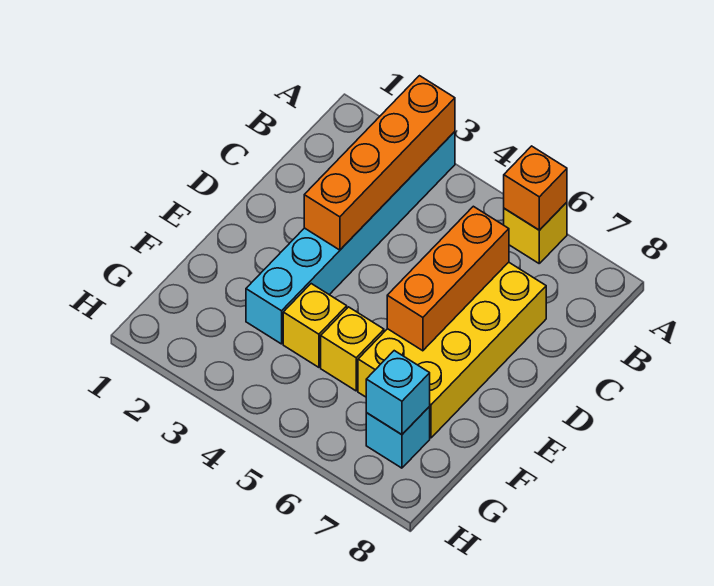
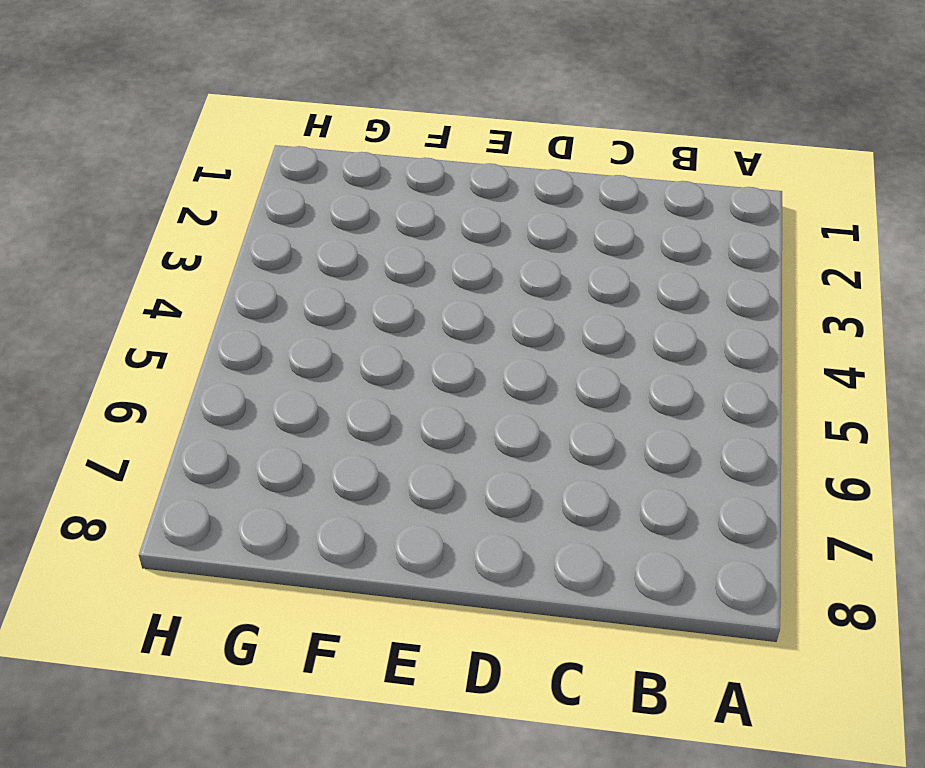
none -> cyan brick A3:F3 level 1
none -> yellow brick A6 level 1

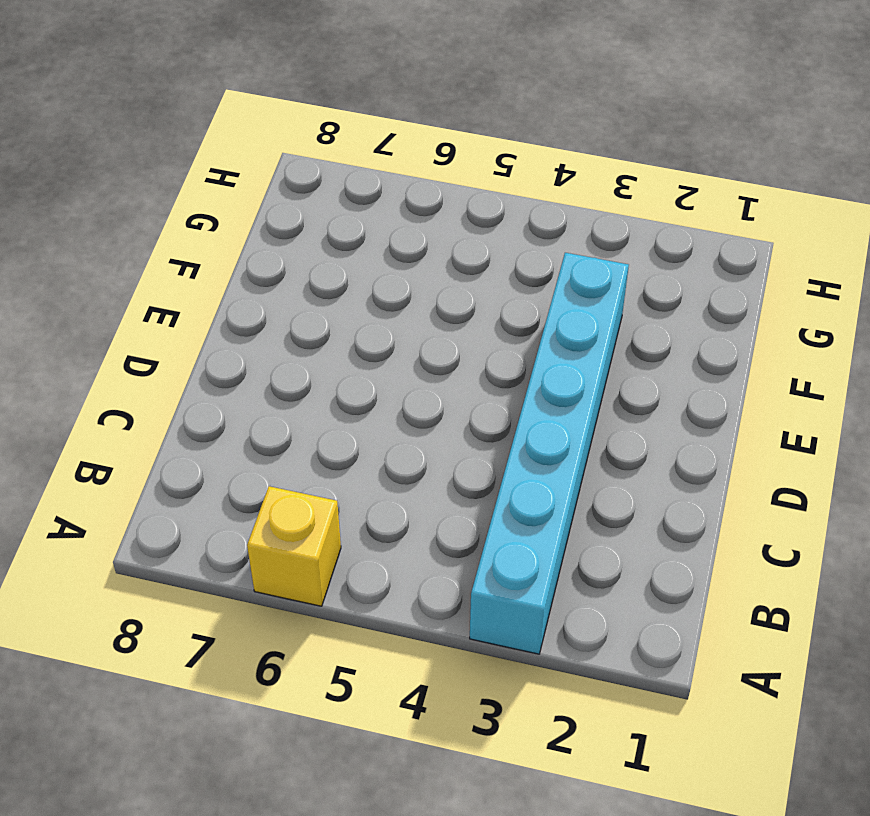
none -> yellow brick C6:F7 level 1
none -> yellow brick F4 level 1

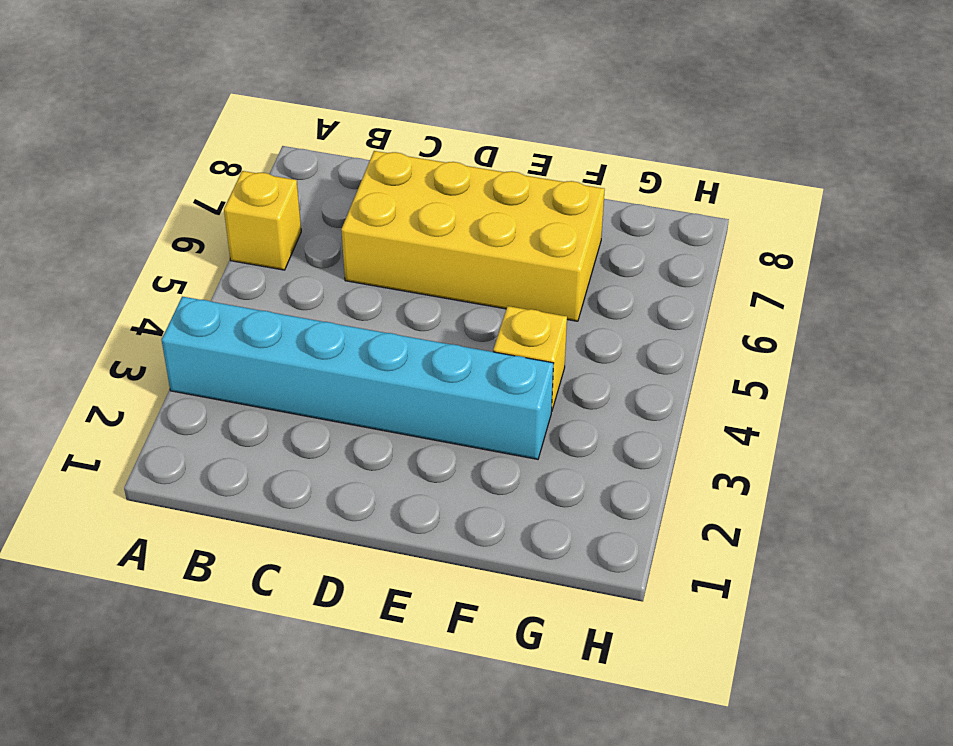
none -> yellow brick F5 level 1
none -> cyan brick G7 level 1

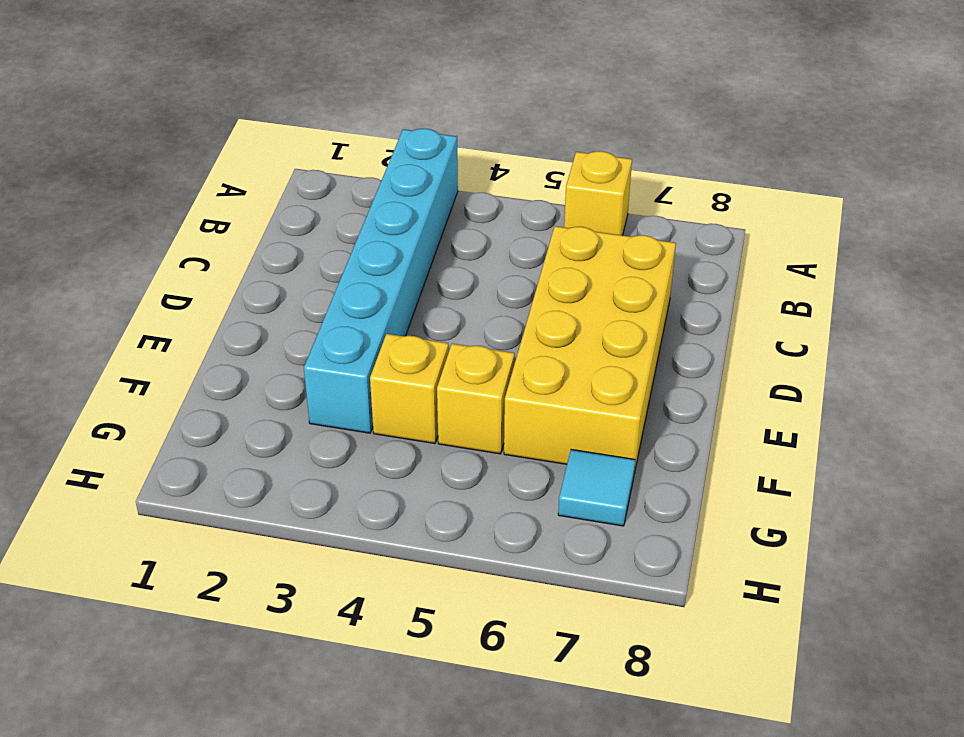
cyan tile G7 level 1 -> cyan brick G7 level 1
none -> orange brick A3:D3 level 2
none -> orange brick A6 level 2

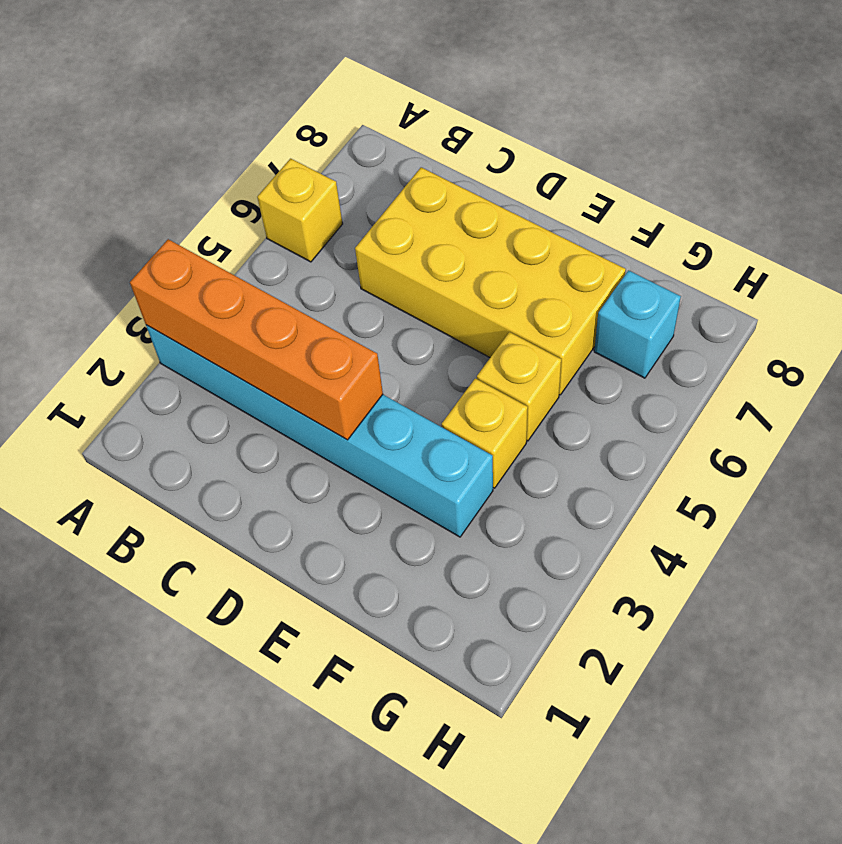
none -> orange brick A6 level 2
none -> orange brick C6:E6 level 2

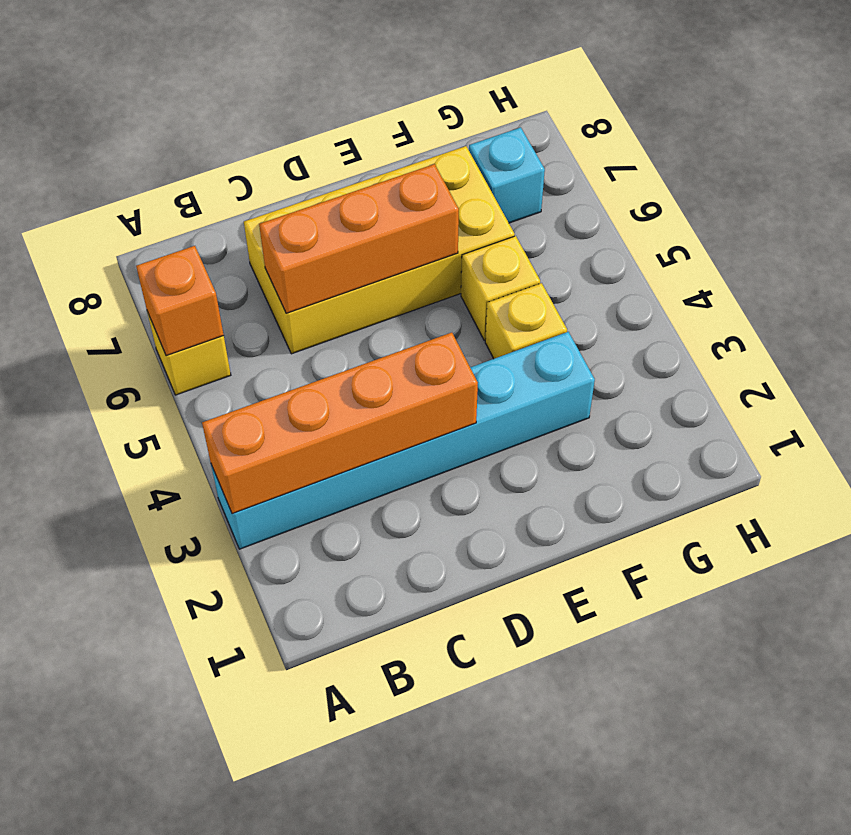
none -> cyan brick G7 level 2

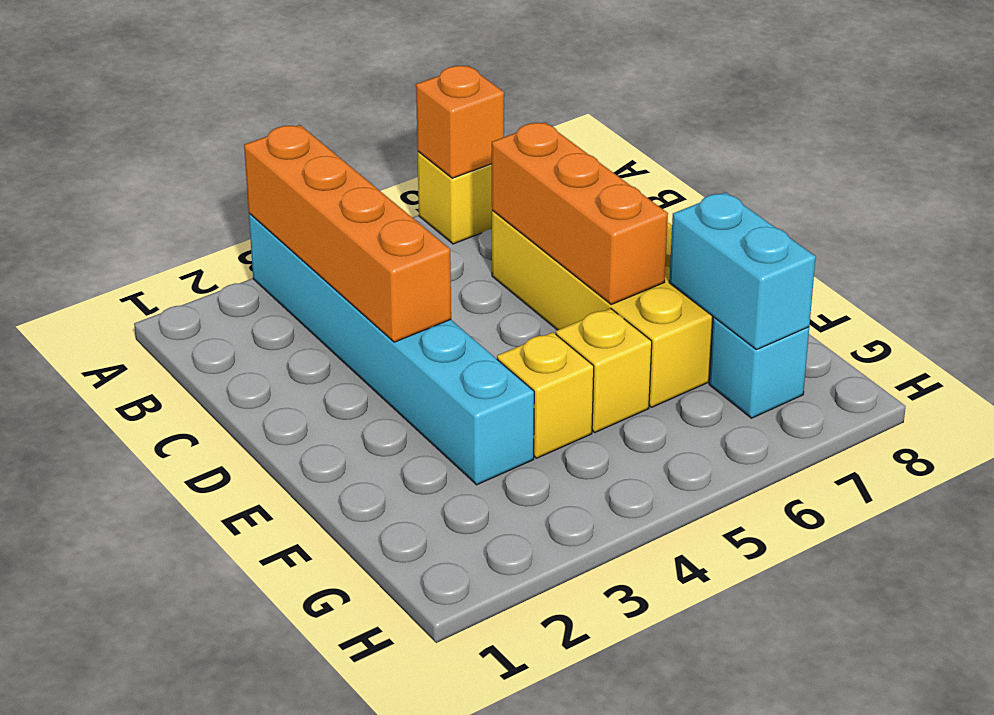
cyan brick F7:G7 level 2 -> cyan brick G7 level 2

